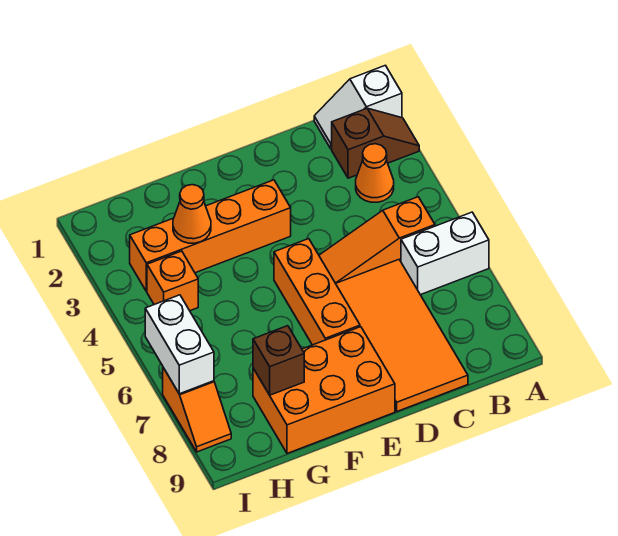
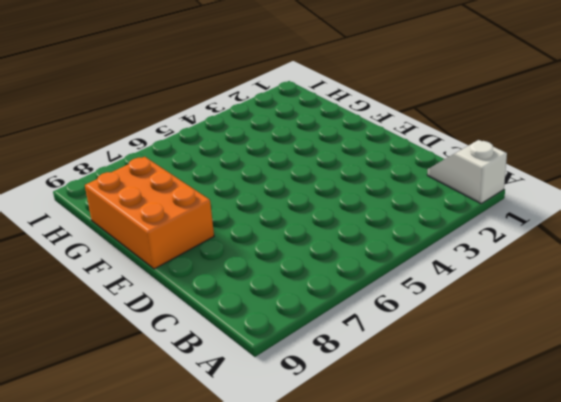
none -> brown slope A2:B2 level 1 top B
none -> white brick A6:B6 level 1
none -> orange cone B3 level 1

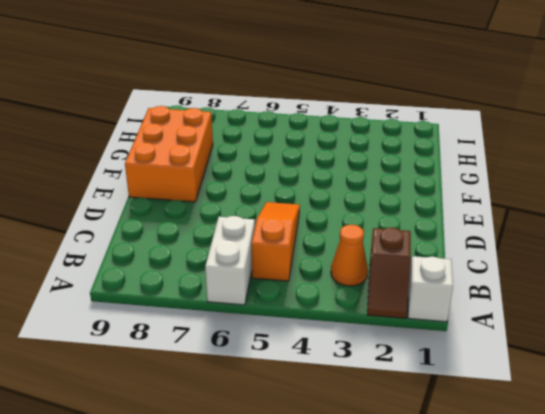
none -> orange tile C6:D9 level 1
none -> orange brick E3:H3 level 1
none -> orange brick E5:E7 level 1

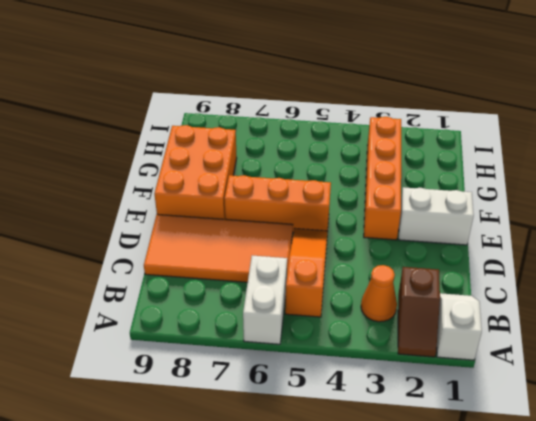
white brick E1:E2 level 1 -> white brick I6:I7 level 2
none -> orange brick H4 level 1
none -> orange slope I7:I8 level 1 top 7
none -> orange cone G3 level 2

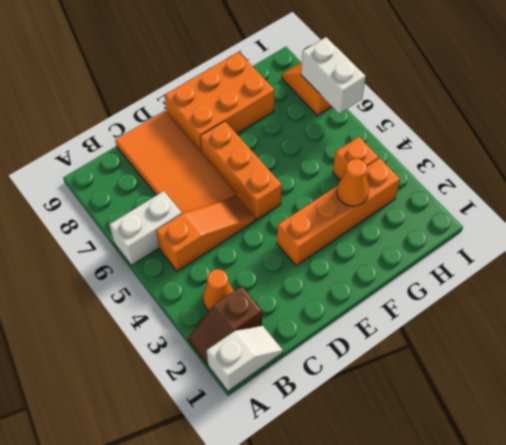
none -> brown brick G8 level 2

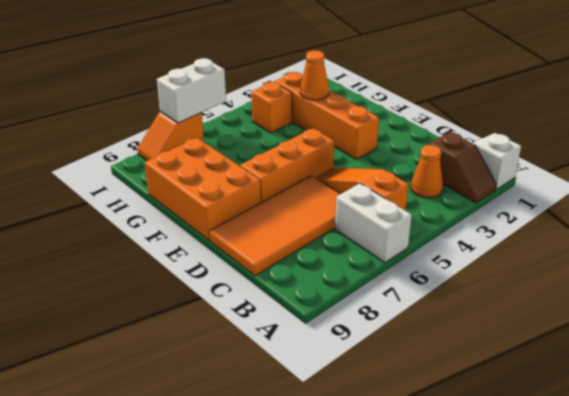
none -> brown brick G8 level 2

